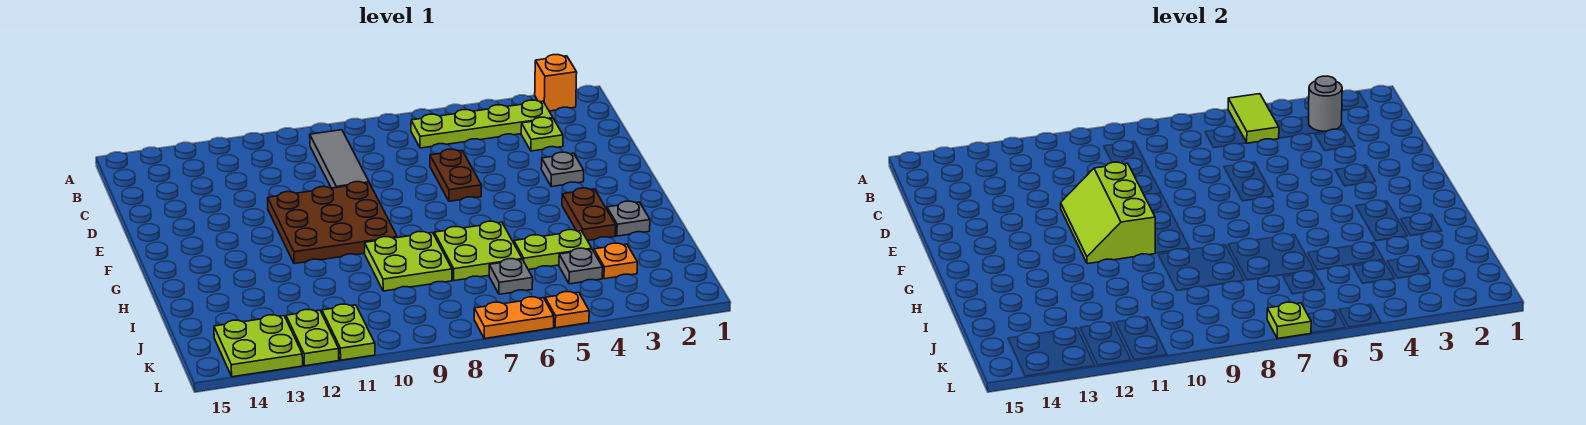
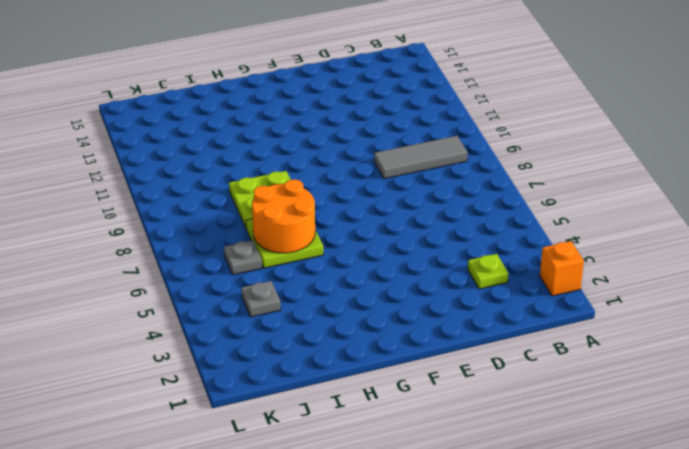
orange round brick H6:I7 level 2 -> none
none -> lime plate B3:B6 level 1
none -> brown plate D6:E6 level 1
none -> grey plate E3 level 1

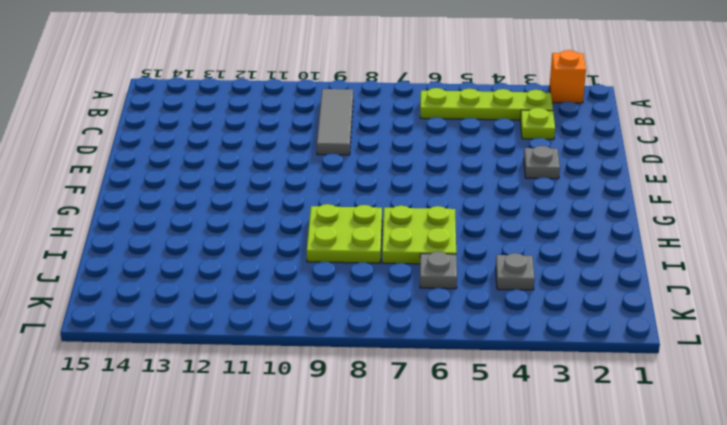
none -> brown plate D6:E6 level 1
none -> brown plate E9:G11 level 1
none -> brown plate G3:H3 level 1

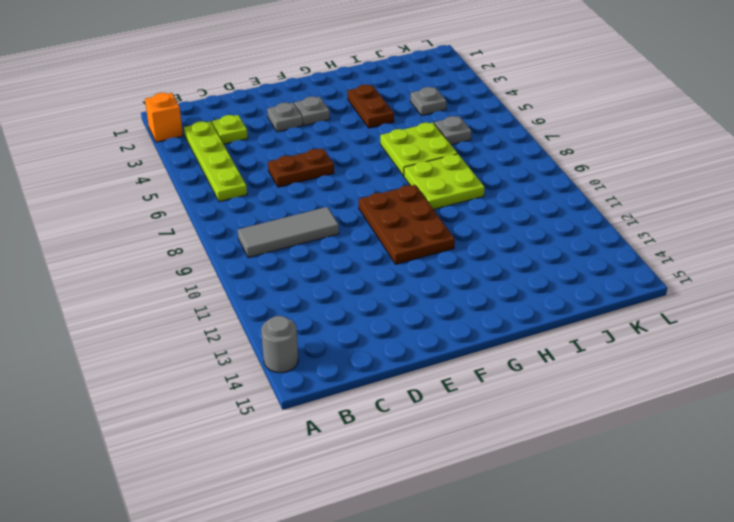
grey round brick A14 level 1 -> grey round brick B3 level 2
grey plate F3 level 1 -> grey plate H2 level 1
brown plate F9:G11 level 1 -> brown plate E9:G11 level 1
brown plate H3:H4 level 1 -> brown plate G3:H3 level 1
none -> lime plate I4:I5 level 1
none -> orange plate J3 level 1
none -> lime plate K11:L11 level 1

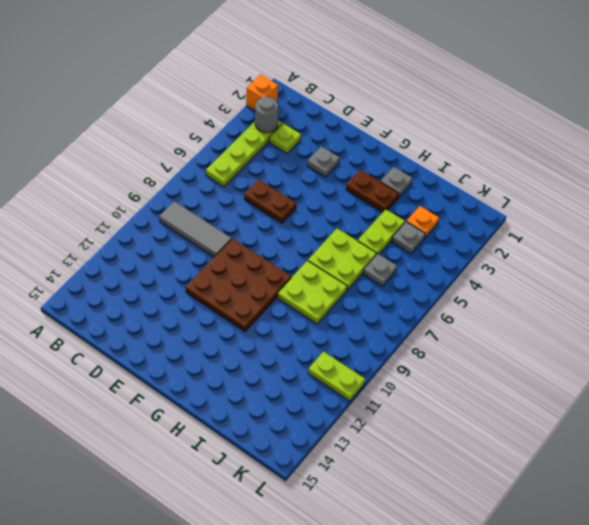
none -> lime plate K12:L12 level 1
none -> lime plate K13:L14 level 1
none -> orange plate L5 level 1

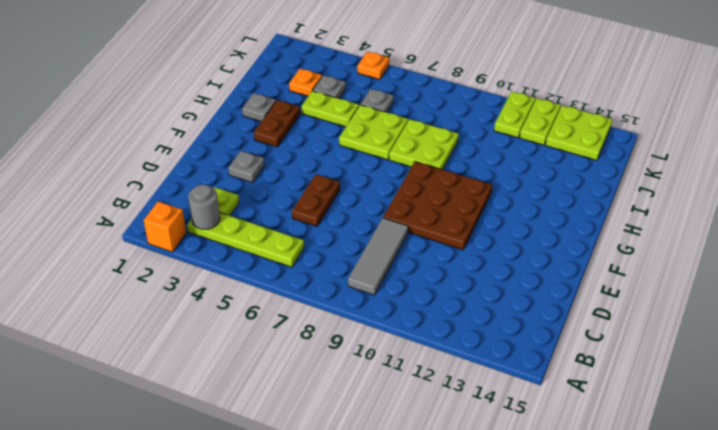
none -> orange plate L6:L7 level 1
none -> lime tile A5:B5 level 2
none -> lime slope E10:G11 level 2 top 10

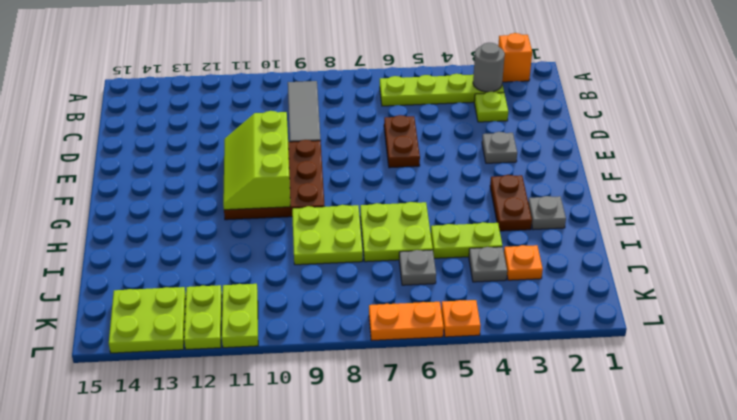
none -> lime tile A5:B5 level 2
none -> lime plate L7 level 2

